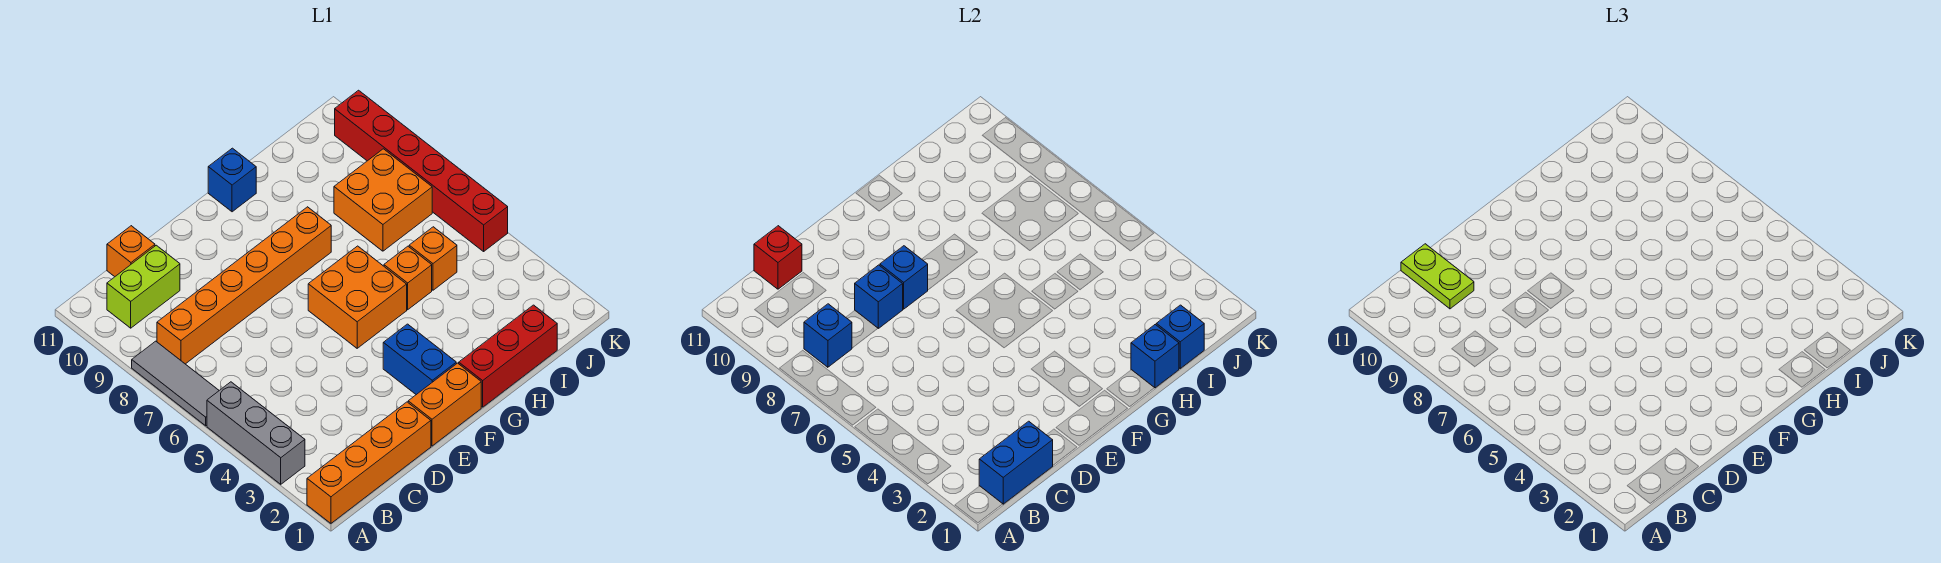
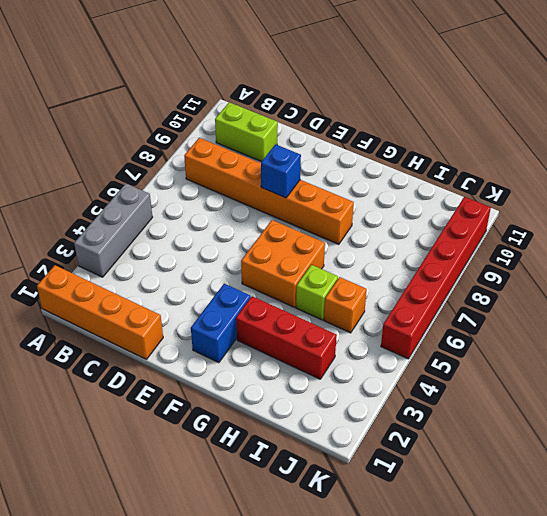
red brick G3:I3 level 1 -> red brick G1:I1 level 1
lime brick H5 level 1 -> orange brick H5 level 1
none -> grey tile A6:A8 level 1
none -> orange brick C11 level 1
none -> orange brick E1:F1 level 1

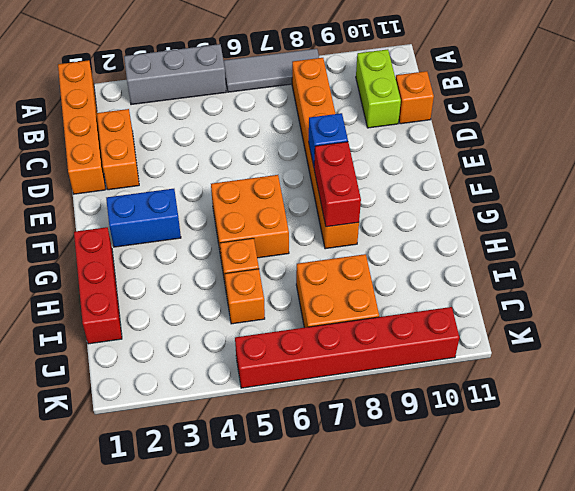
orange brick C2:D2 level 1 -> orange brick E1:F1 level 1
red brick F8:G8 level 2 -> none
none -> blue brick G11 level 1
none -> blue brick B1:C1 level 2
none -> blue brick B8 level 2

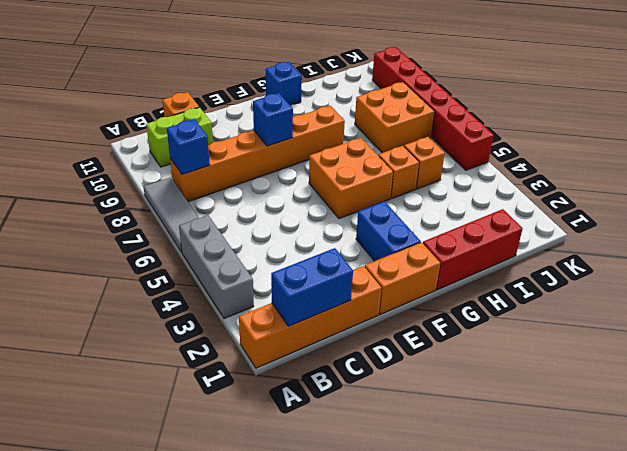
none -> red brick C11 level 2
none -> blue brick D8 level 2
none -> blue brick H1 level 2

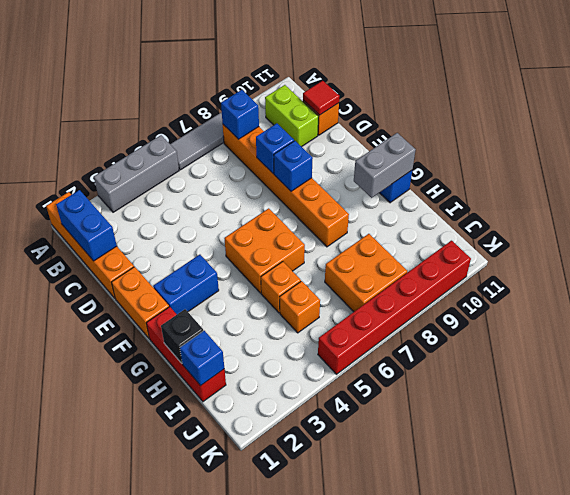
red tile C11 level 2 -> red brick C11 level 2
grey brick G10:G11 level 2 -> none
black brick H1 level 2 -> blue brick H1 level 2
none -> lime plate C10:C11 level 3

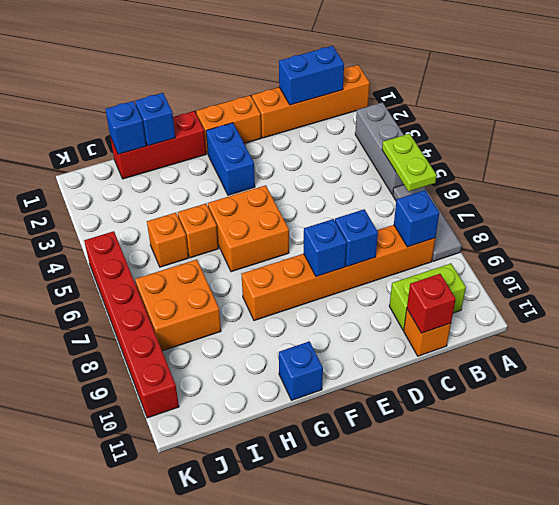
lime plate A5:A6 level 2 -> lime plate C10:C11 level 3

